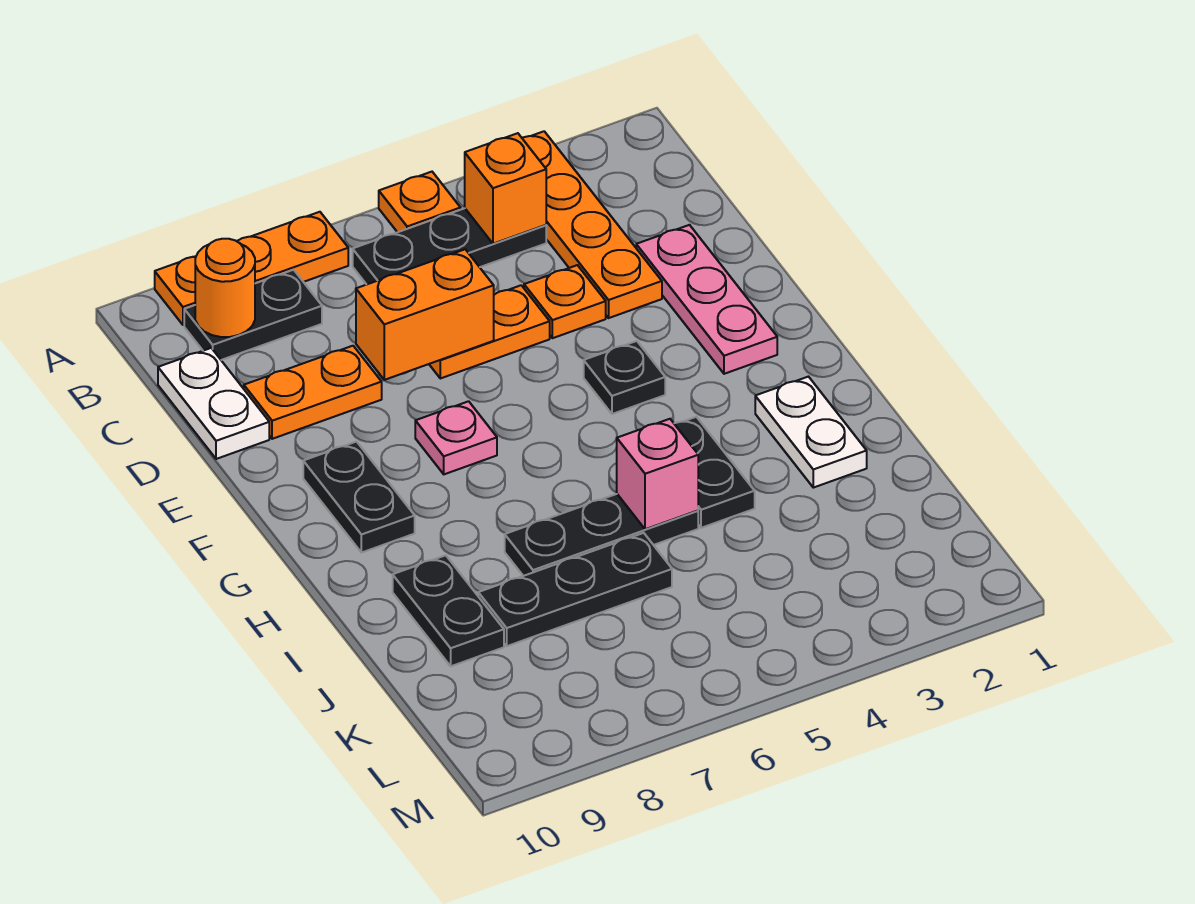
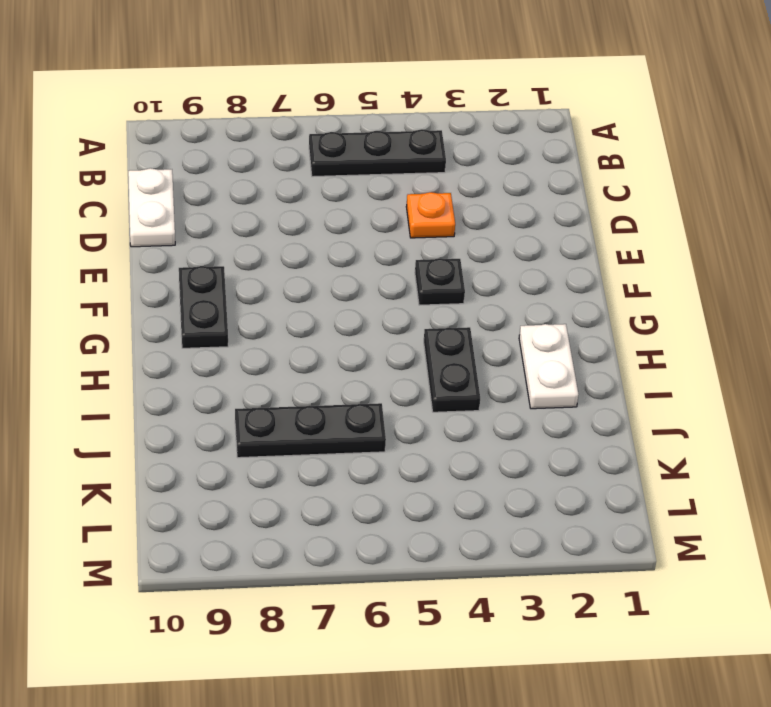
none -> orange plate A3:D3 level 1
none -> orange plate A5 level 1
none -> orange plate A7:A9 level 1

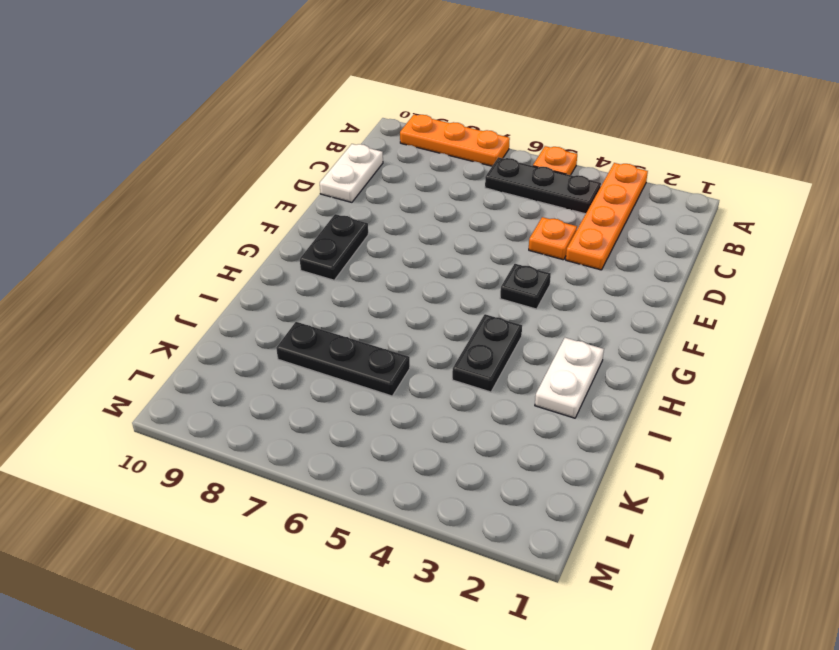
none -> black plate B8:B9 level 1
none -> pink plate D2:F2 level 1
none -> orange plate D5:D6 level 1

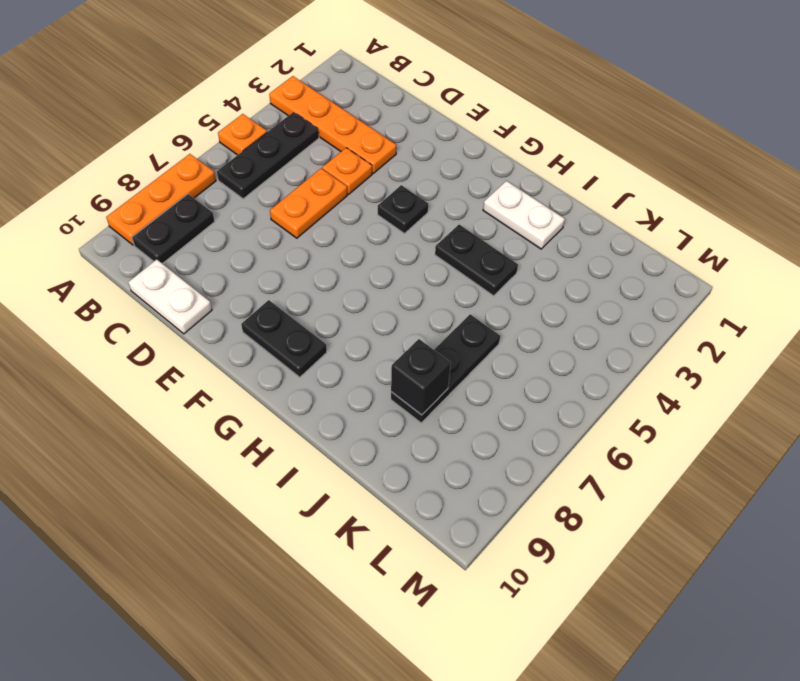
black brick J8 level 2 -> none
none -> pink plate D2:F2 level 1
none -> orange plate D8:D9 level 1
none -> pink plate F7 level 1

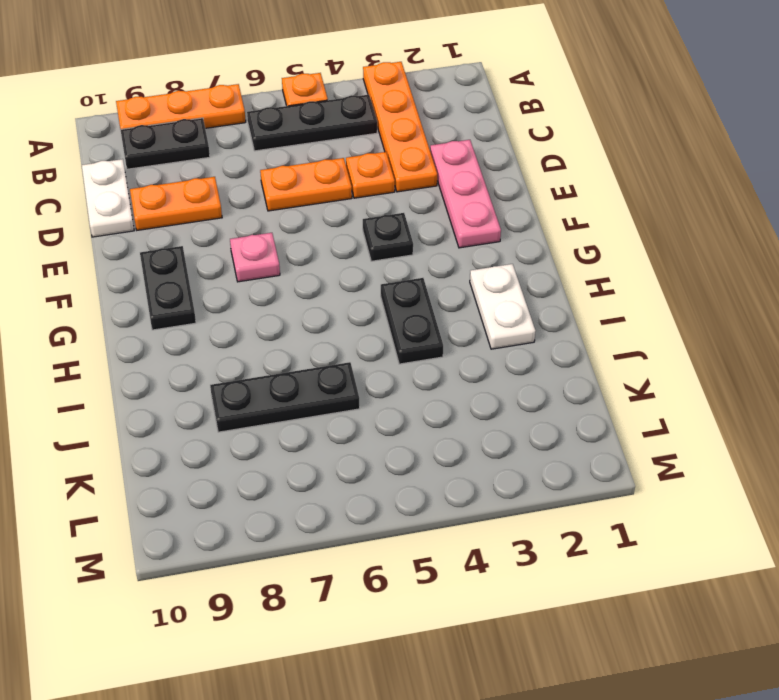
none -> black plate I5:I7 level 1
none -> black plate I9:J9 level 1
none -> orange brick B4 level 2

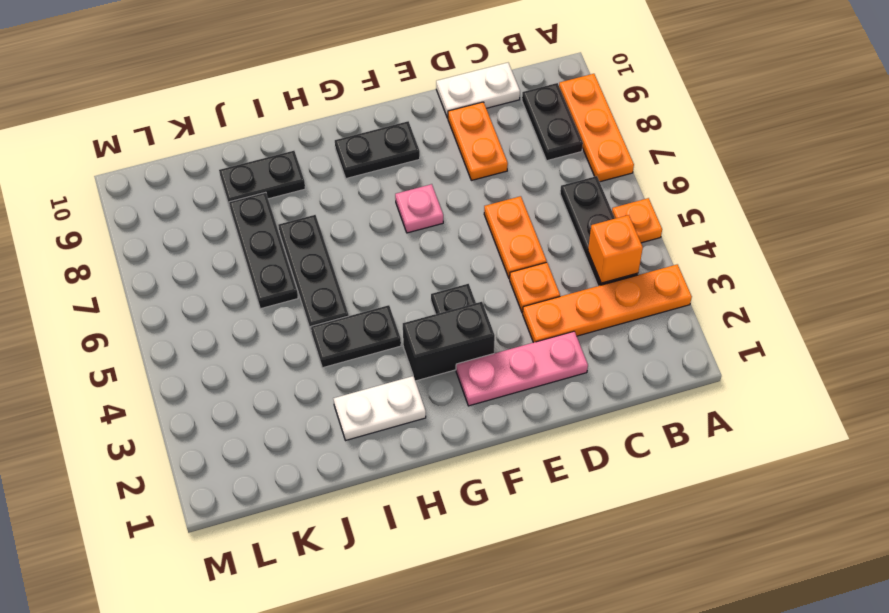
black brick F3:G3 level 1 -> none
none -> orange round brick B9 level 2
none -> orange brick D6:D7 level 2
none -> pink brick I5 level 2

